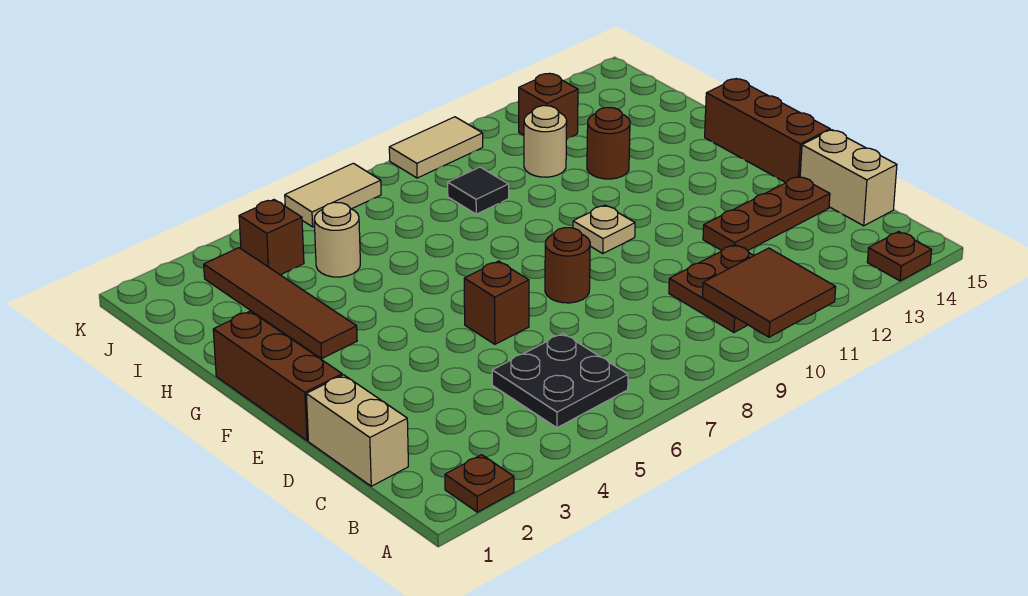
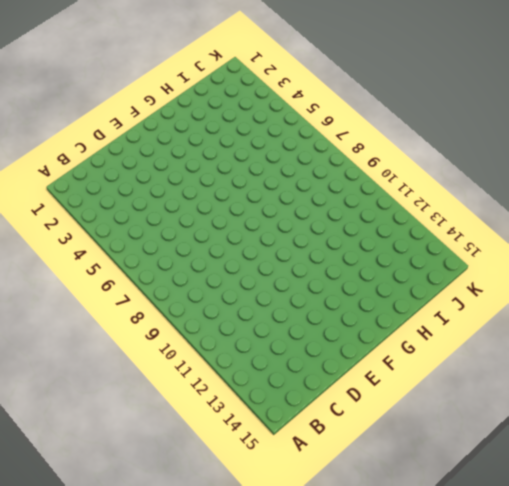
none -> brown plate A2 level 1
none -> brown plate A14 level 1
none -> black plate B5:C6 level 1

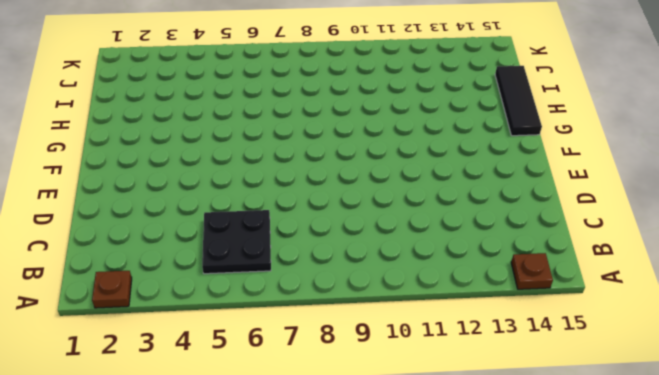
black tile G15:I15 level 1 -> brown brick E15:G15 level 1
none -> brown plate B10:C11 level 1
none -> tan brick C1:D1 level 1
none -> tan brick C15:D15 level 1

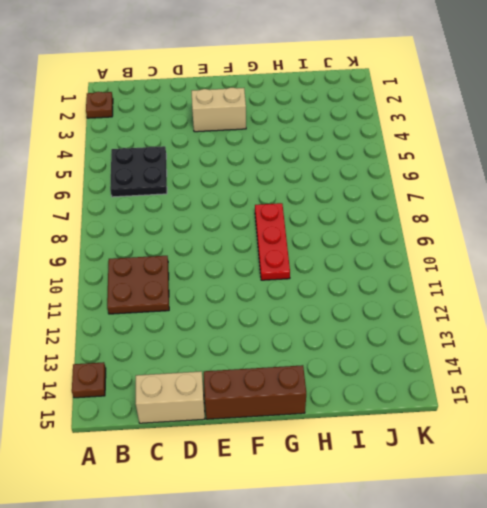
tan brick E3:F3 level 1 -> tan brick C1:D1 level 1
red plate G8:G10 level 1 -> none
none -> brown plate D12:D14 level 1
none -> brown brick E1:G1 level 1
none -> brown brick E6 level 1

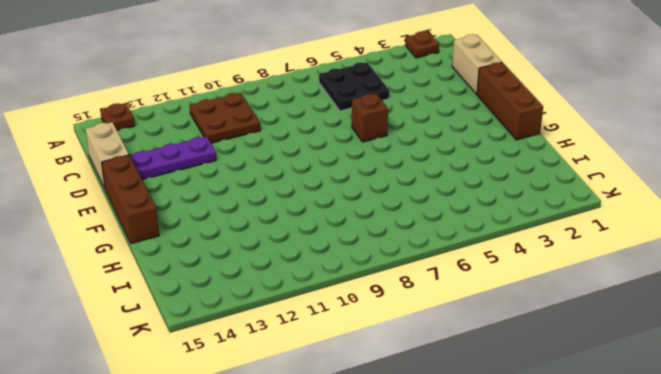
purple plate D12:D14 level 1 -> brown plate D12:D14 level 1
none -> brown round brick E8 level 1
none -> tan plate F10 level 1
none -> brown tile G3:J3 level 1

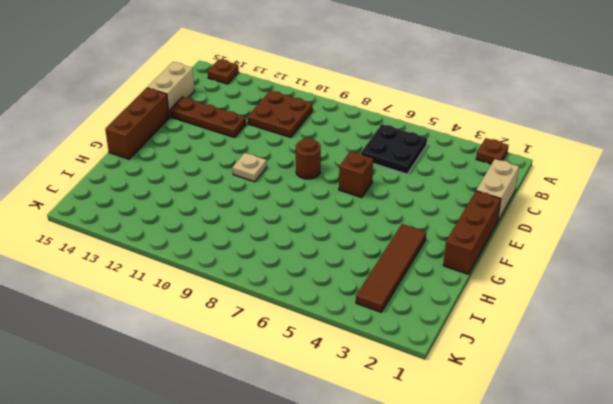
none -> brown round brick H12 level 1
none -> tan round brick I5 level 1
none -> black tile I9 level 1

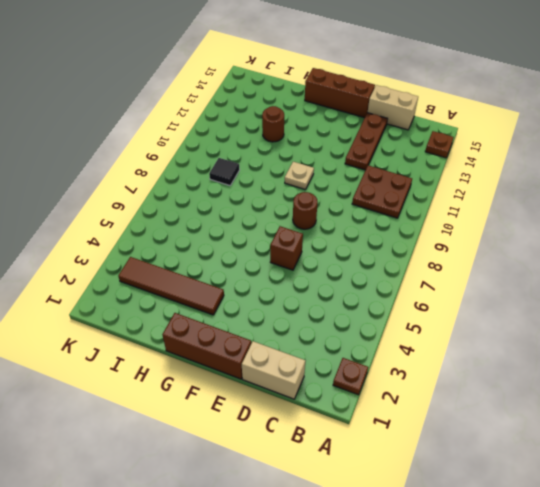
none -> black plate B5:C6 level 1
none -> tan round brick I5 level 1
none -> tan round brick I11 level 1

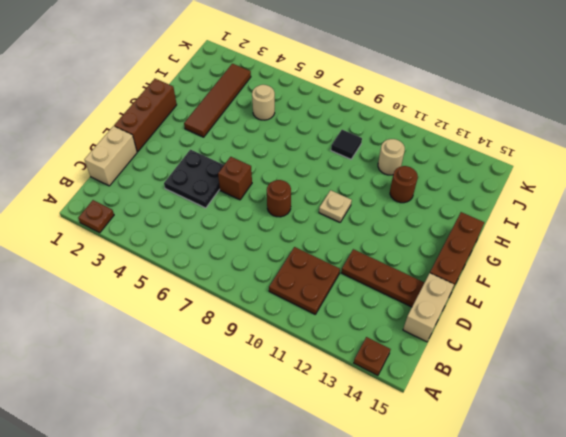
black plate D4:E5 level 1 -> black plate B5:C6 level 1
none -> brown brick J4 level 1
none -> brown brick J12 level 1
none -> tan tile K6:K7 level 1

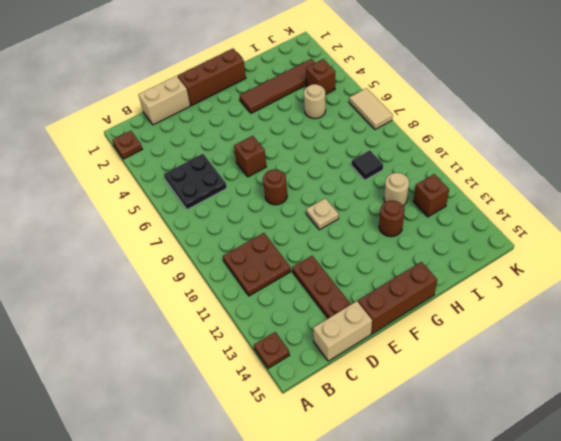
none -> tan tile K9:K10 level 1
none -> brown tile A10:B11 level 2

